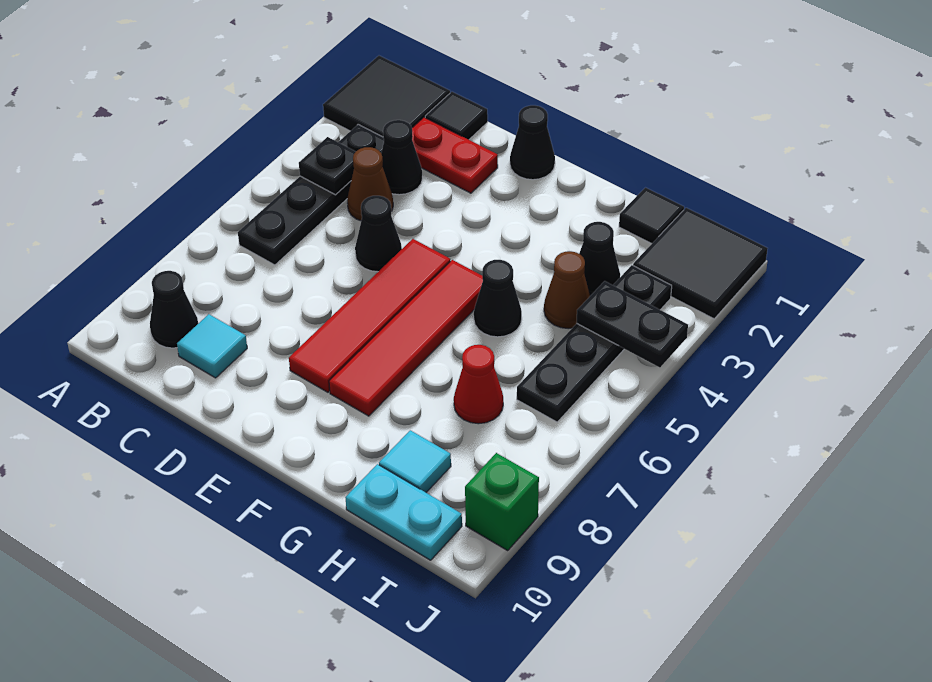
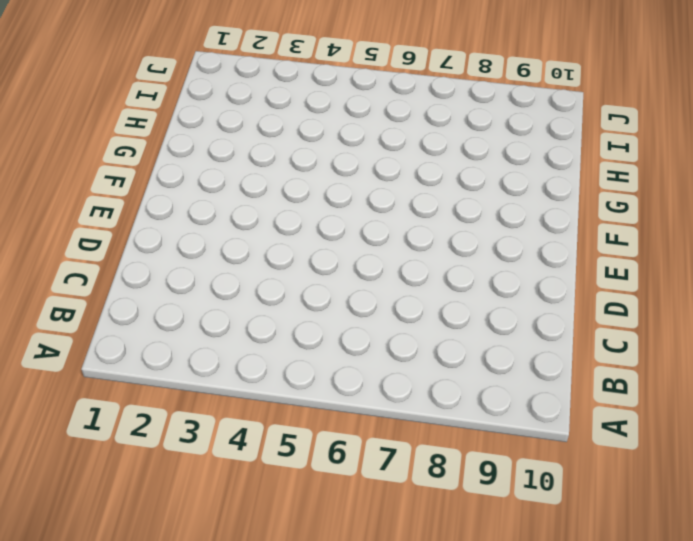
none -> black tile A1:B2 level 1
none -> black plate B3:B6 level 1
none -> black cone B9 level 1

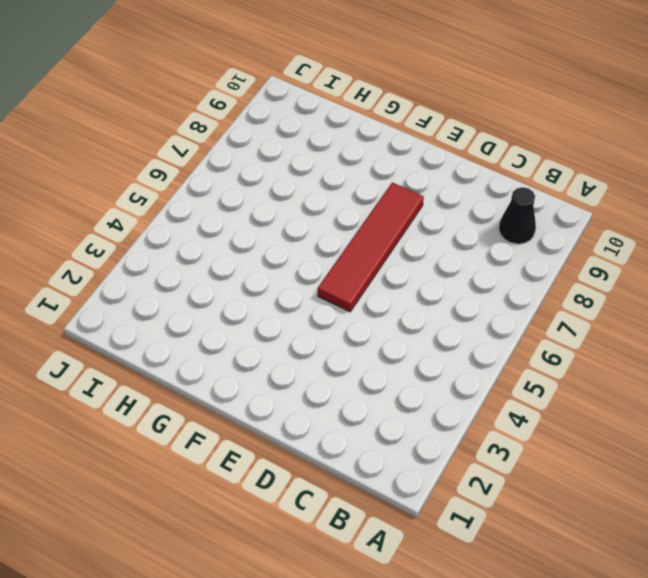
none -> black tile A1:B2 level 1
none -> black plate B3:B6 level 1
none -> black tile C1 level 1

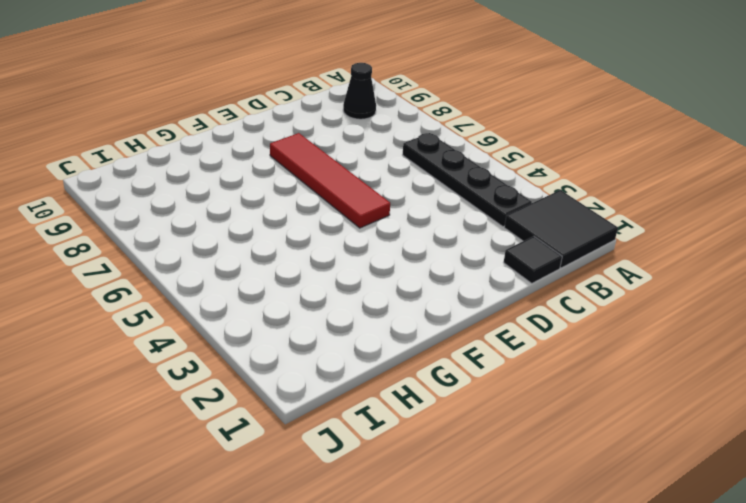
none -> red plate C2:D2 level 1
none -> black cone C3 level 1
none -> brown cone C4 level 1

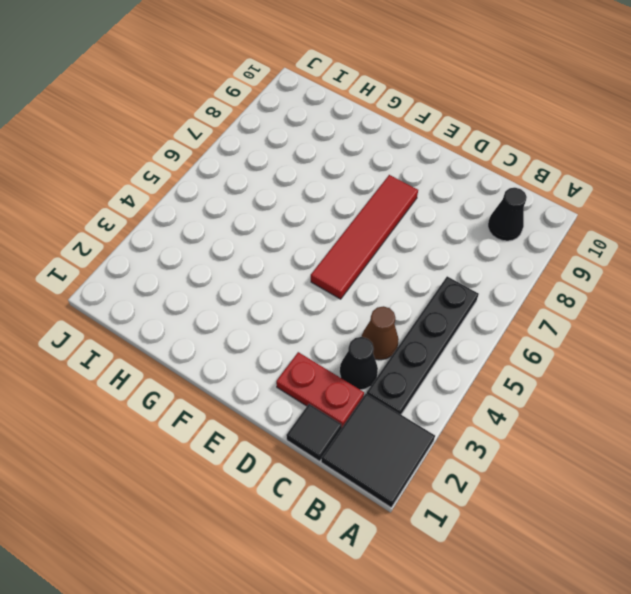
none -> cyan tile C9 level 1
none -> black cone D5 level 1
none -> black cone E1 level 1

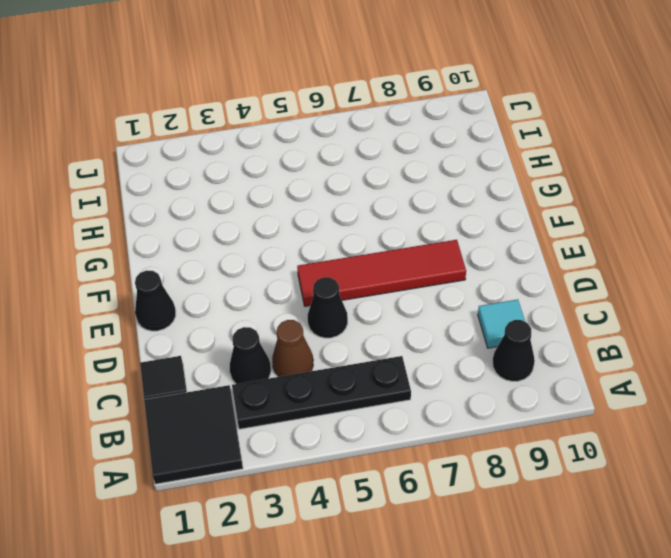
none -> red plate C2:D2 level 1
none -> red tile F5:F8 level 1
none -> black cone G5 level 1

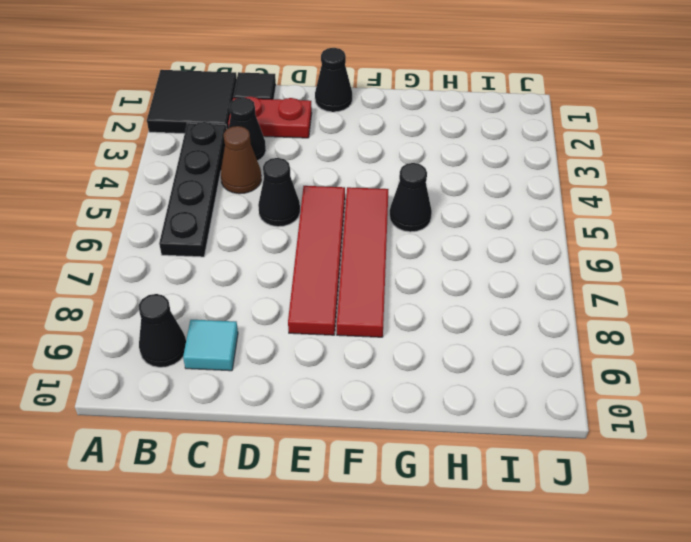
none -> black tile H1 level 1
none -> black cone H3 level 1
none -> brown cone H4 level 1

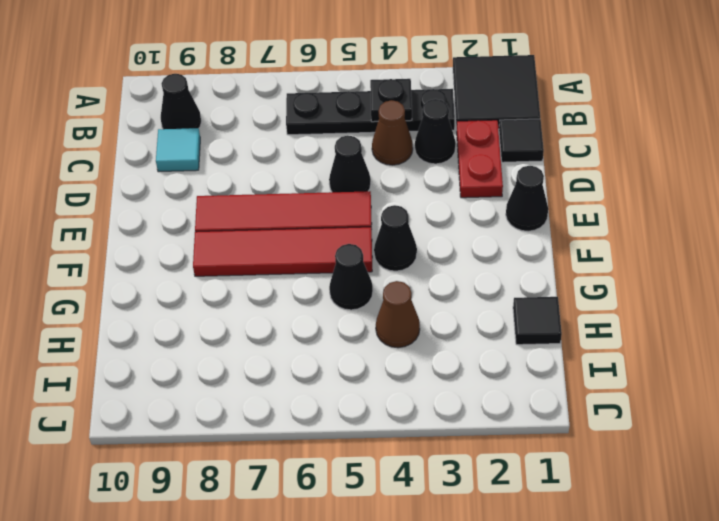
black cone F4 level 1 -> black cone H3 level 1
none -> red cone H7 level 1
none -> cyan tile H9 level 1
none -> cyan plate H10:I10 level 1

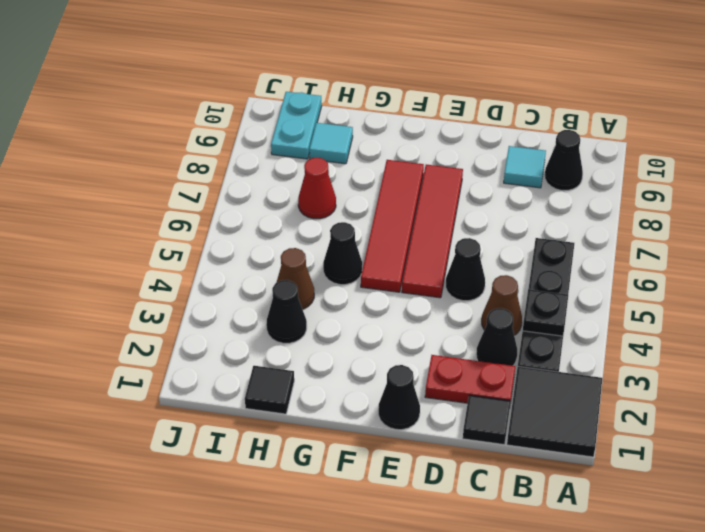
cyan plate I9:I10 level 1 -> cyan plate H10:I10 level 1
none -> black tile I1:J2 level 1
none -> black plate I3:I6 level 1
none -> green brick J9 level 1

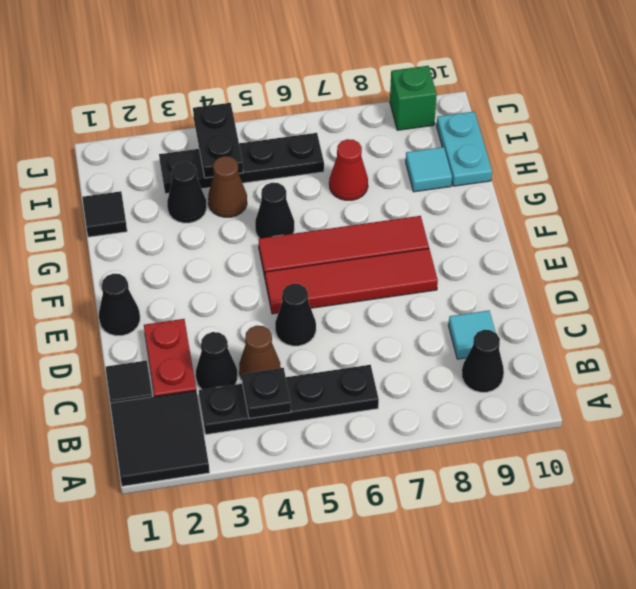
none -> black tile I1:J2 level 1

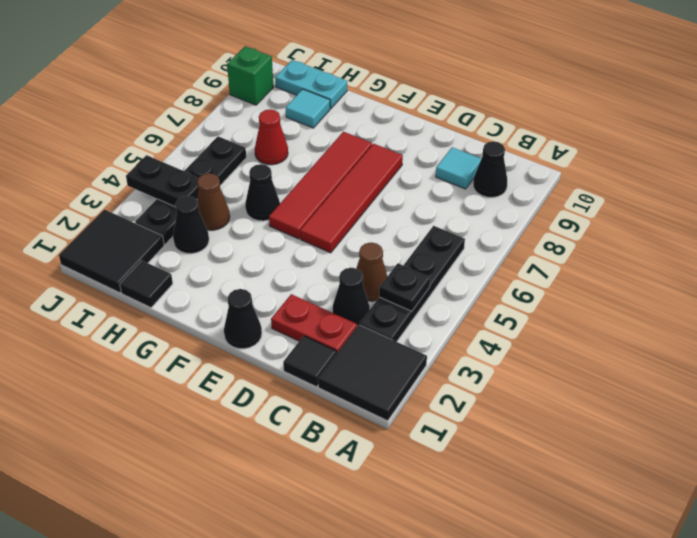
none -> black cone D5 level 1

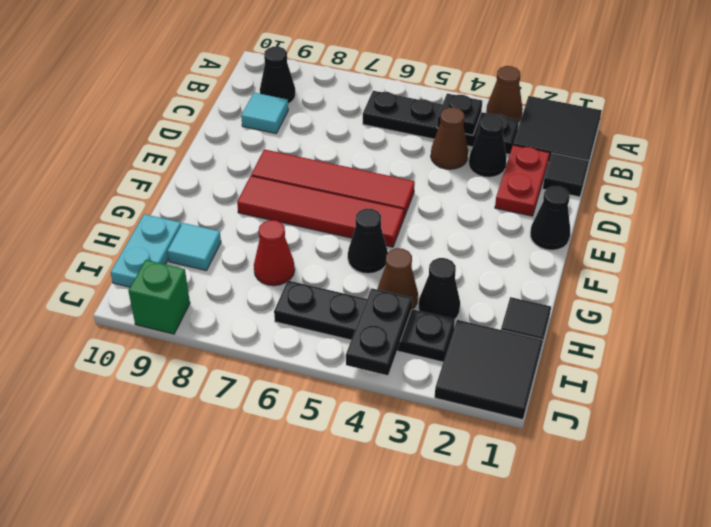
brown cone A3 level 1 -> none
none -> black cone D5 level 1

